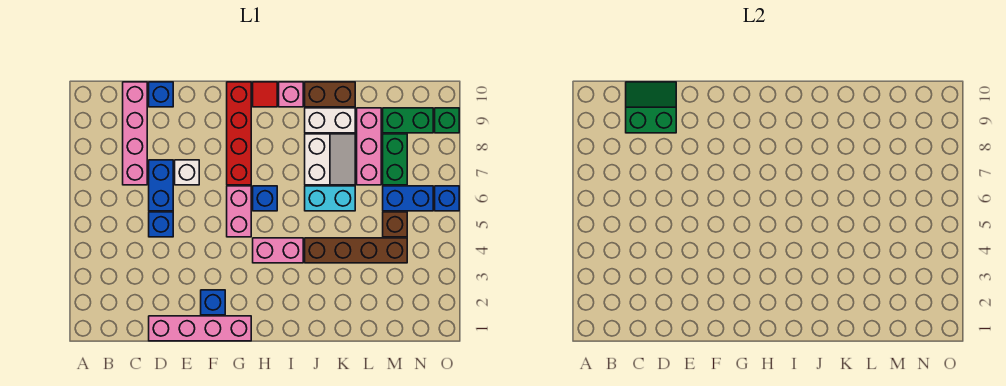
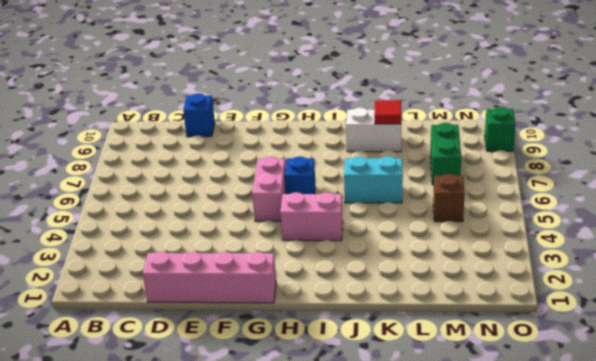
red tile K9 level 2 -> red tile H10 level 1
none -> pink brick C7:C10 level 1
none -> blue brick D5 level 1
none -> blue brick D6:D7 level 1

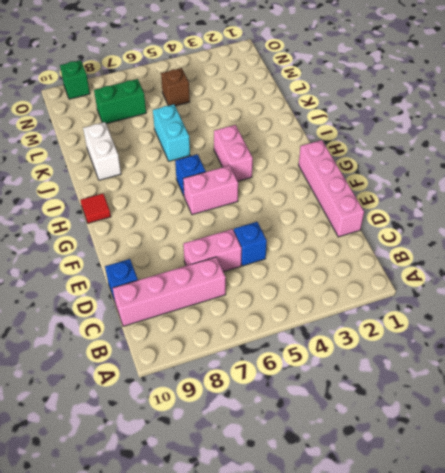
pink brick D6:D7 level 1 -> blue brick D6:D7 level 1
none -> white brick E7 level 1
none -> blue brick F2 level 1
none -> red brick G7:G10 level 1

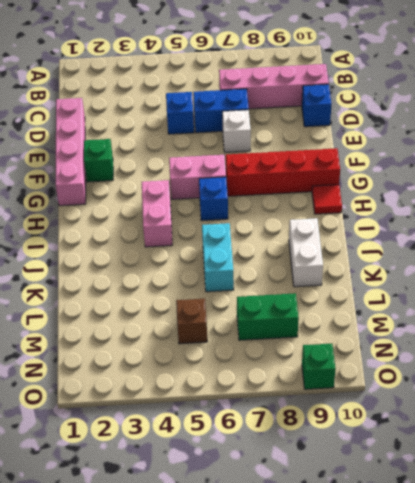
green brick F2 level 1 -> blue brick F2 level 1
none -> pink brick I10 level 1
none -> brown brick J4:M4 level 1
none -> white slope J7:K8 level 1 top J

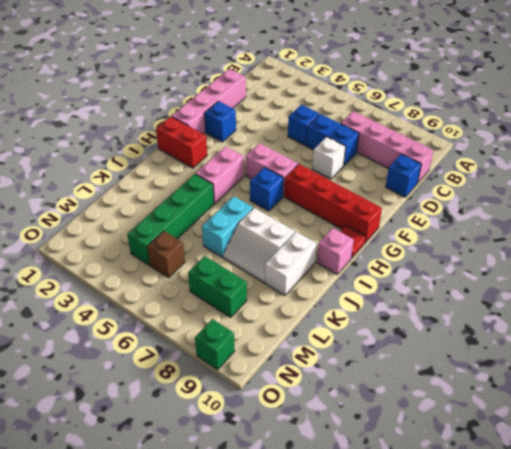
red brick H1:H2 level 1 -> none
green brick J4:M4 level 1 -> brown brick J4:M4 level 1
none -> brown brick J10:K10 level 1
none -> pink brick L7:L9 level 1
none -> blue brick M6:N6 level 1

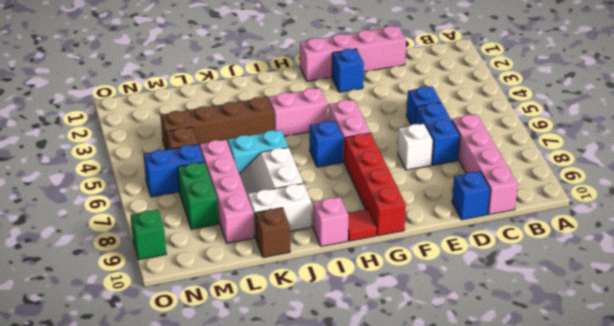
brown brick K10 level 1 -> brown brick J10:K10 level 1
pink brick L6:L9 level 1 -> pink brick L7:L9 level 1
none -> green brick M9:N9 level 1
none -> blue brick O6 level 1
none -> green slope C9:D10 level 2 top 9

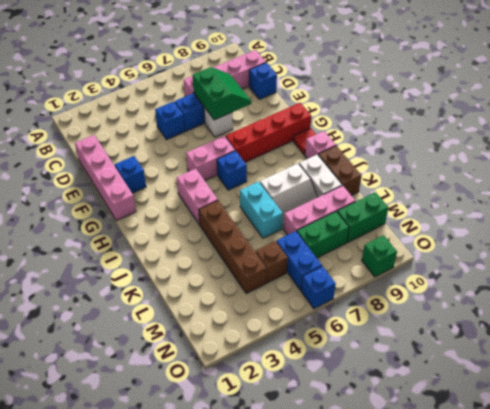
green slope D7:E8 level 2 top 7 -> green slope C9:D10 level 2 top 9
green brick M9:M10 level 1 -> green brick M9:N9 level 1

